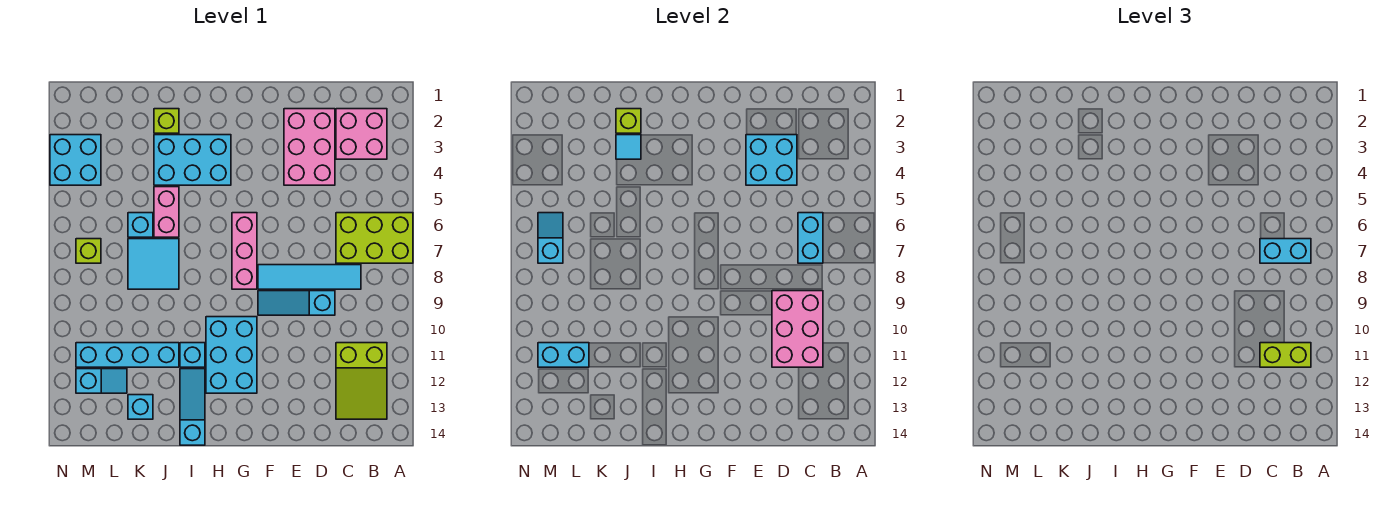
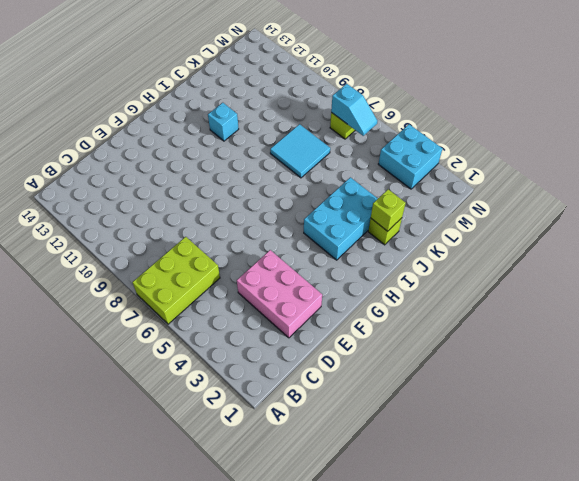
none -> pink brick B2:C3 level 1
none -> lime slope B11:C13 level 1 top 11
none -> cyan tile C8:F8 level 1

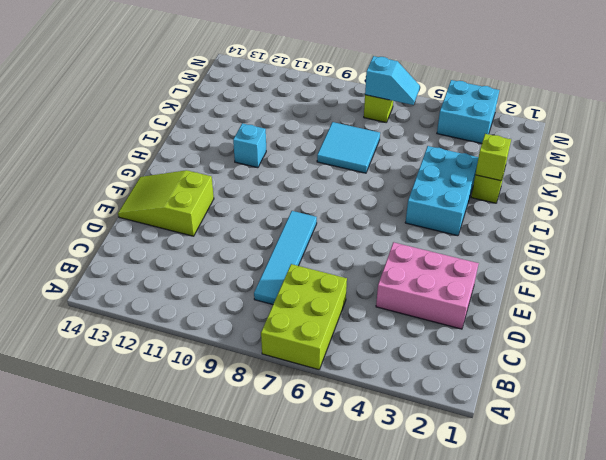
lime slope E12:F14 level 1 top 12 -> lime slope B11:C13 level 1 top 11
none -> pink brick B2:C3 level 1
none -> cyan slope D9:F9 level 1 top D
none -> pink brick G6:G8 level 1

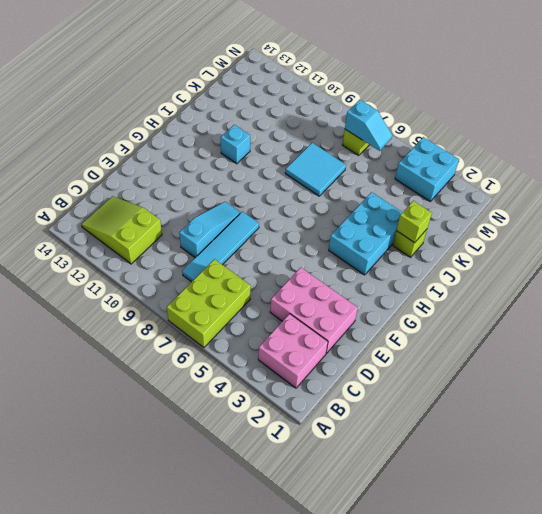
none -> pink brick G6:G8 level 1
none -> cyan brick G10:H12 level 1
none -> cyan slope I12:I14 level 1 top 14

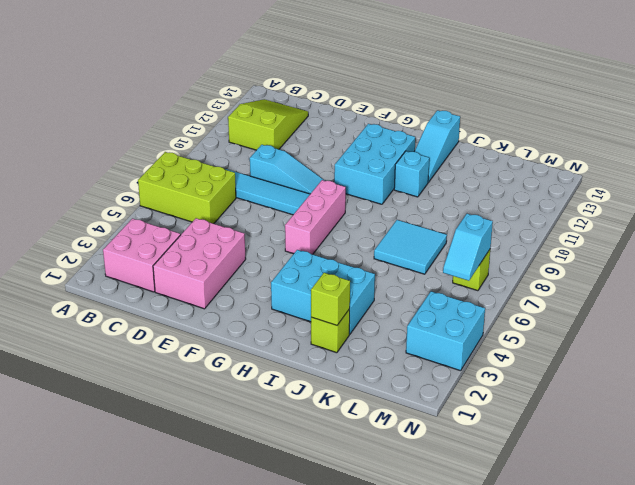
none -> pink brick J5:J6 level 1
none -> cyan brick J11:M11 level 1
none -> cyan brick K6 level 1

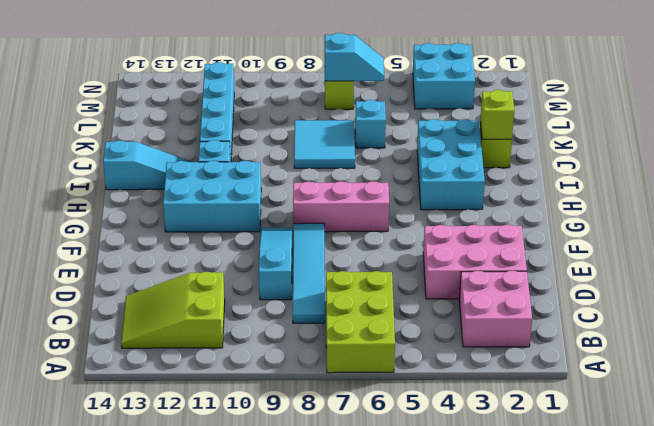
none -> pink brick J5:J6 level 1
none -> cyan brick K13 level 1
none -> cyan slope L12:M12 level 1 top M

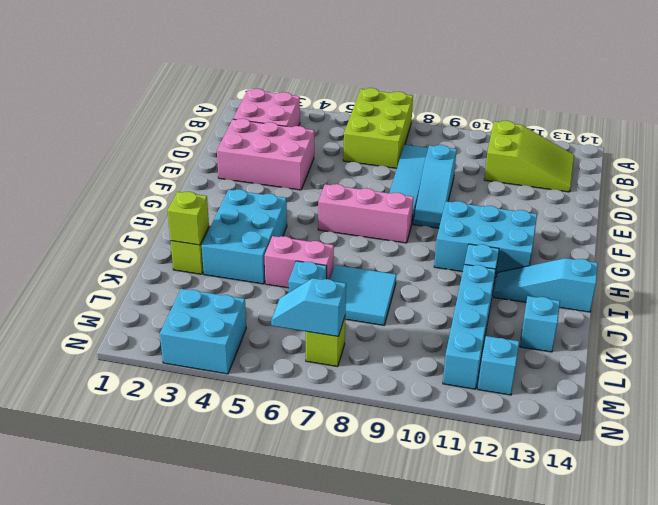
none -> cyan brick C6:C7 level 2
none -> pink brick C9:D11 level 2
none -> cyan brick D3:E4 level 2

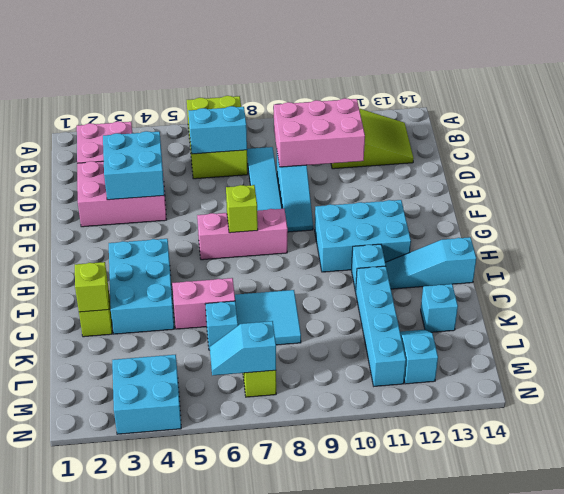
lime brick G7 level 2 -> none
none -> cyan tile J3 level 2
none -> cyan brick L11:M11 level 2
none -> cyan brick B7:C7 level 3

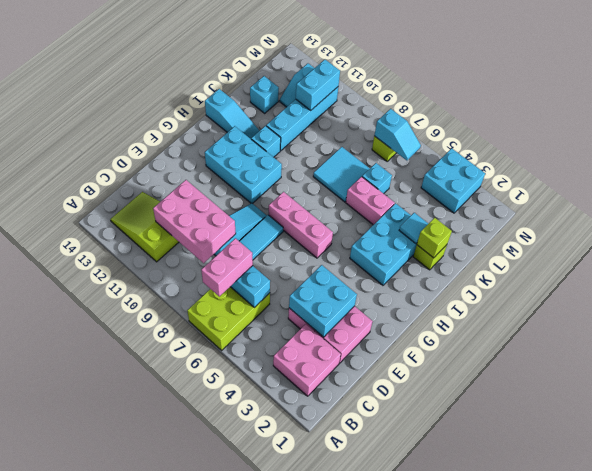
pink brick B7:C7 level 3 -> cyan brick B7:C7 level 3
none -> lime brick B11:C11 level 3

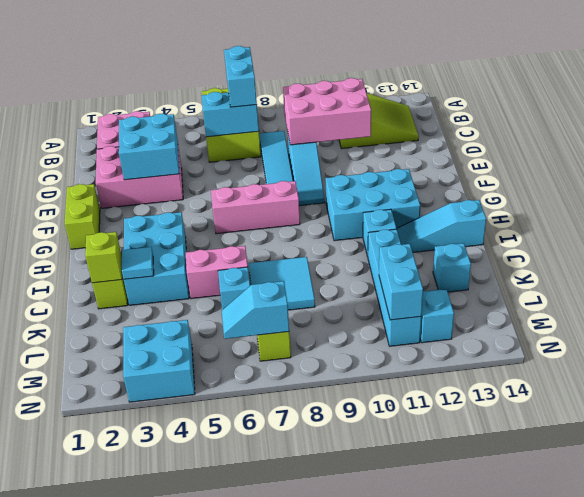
lime brick F1:G1 level 1 -> lime brick B11:C11 level 3

